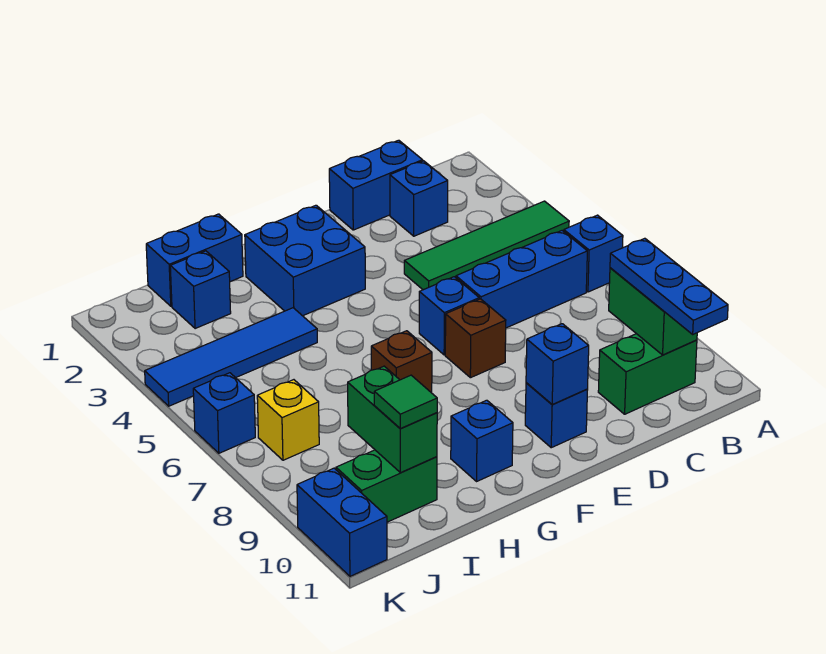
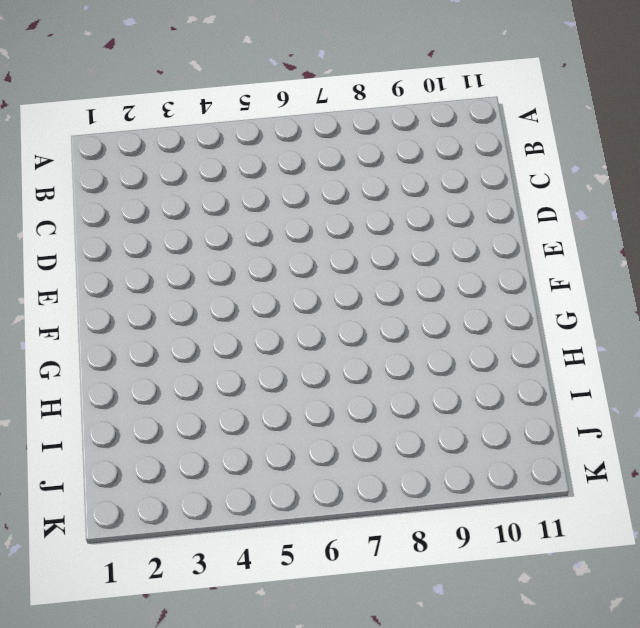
none -> green tile A4:D4 level 1
none -> blue brick A6 level 1
none -> blue brick B6:D6 level 1

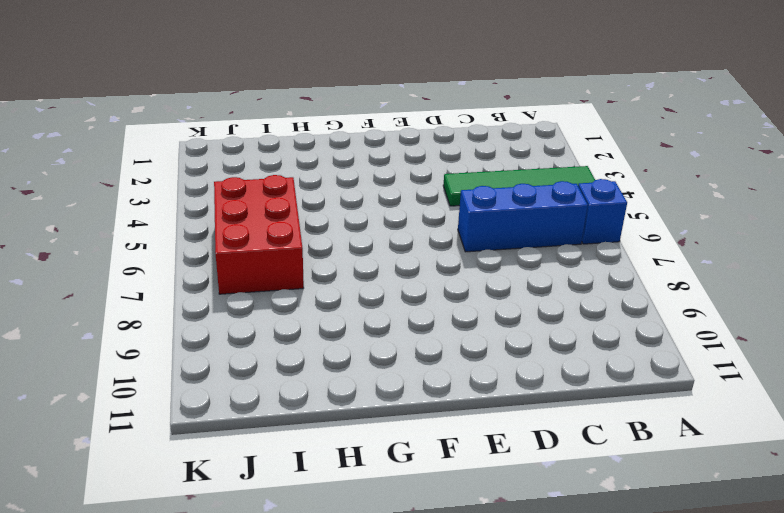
red brick I5:J7 level 1 -> yellow brick J7 level 1
none -> green brick B10:C10 level 1
none -> blue brick C1:D1 level 1
none -> blue brick C2 level 1

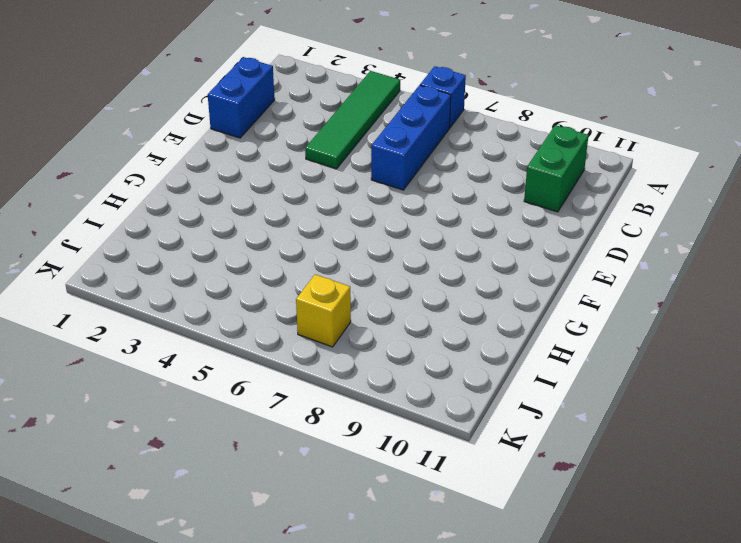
none -> blue brick C2 level 1
none -> blue brick E6 level 1
none -> brown brick E7 level 1

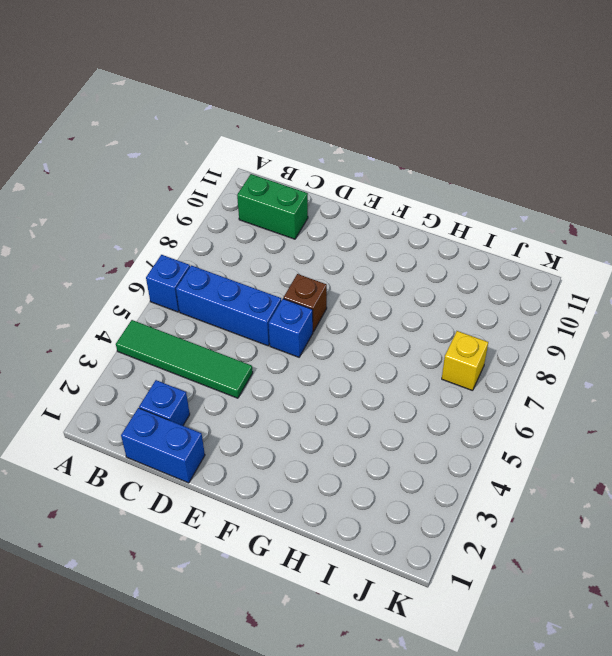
none -> blue brick E10 level 1
none -> blue brick F2:G3 level 1
none -> brown brick G7 level 1

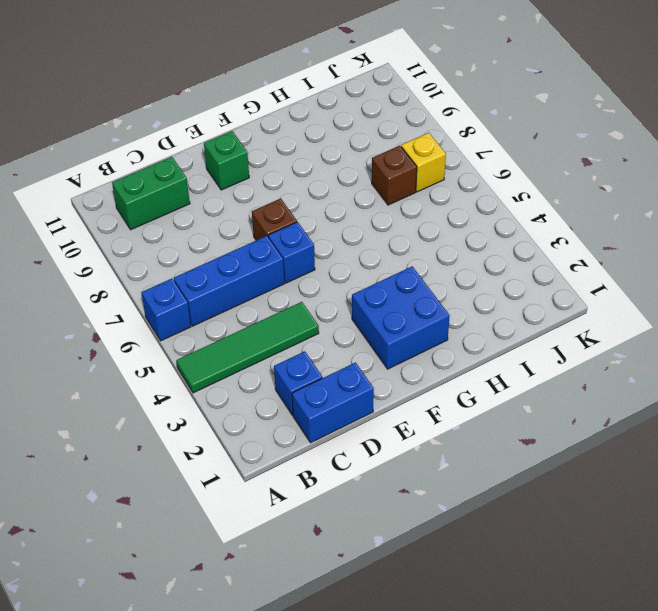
green brick E10 level 1 -> blue brick E10 level 1
brown brick I7 level 1 -> brown brick G7 level 1
none -> blue brick G10 level 1
none -> blue brick H1:I1 level 1
none -> blue tile H4:K4 level 1

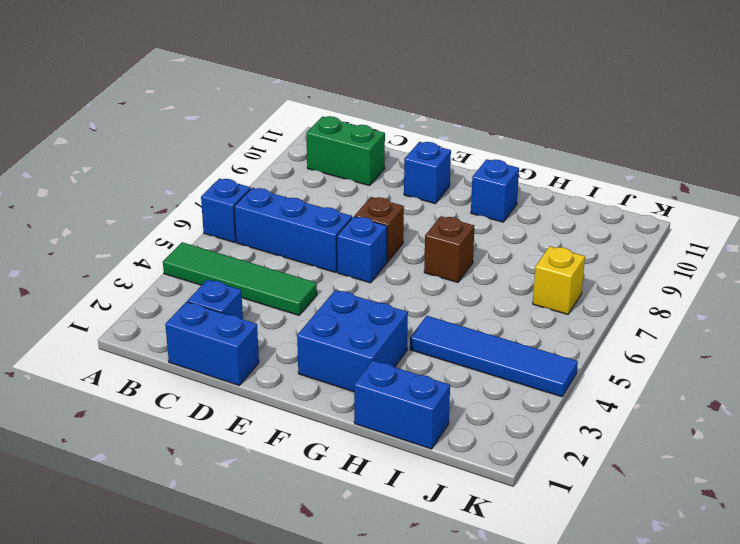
none -> blue brick I2 level 1
none -> green brick I10:J10 level 1
none -> blue brick K6 level 1

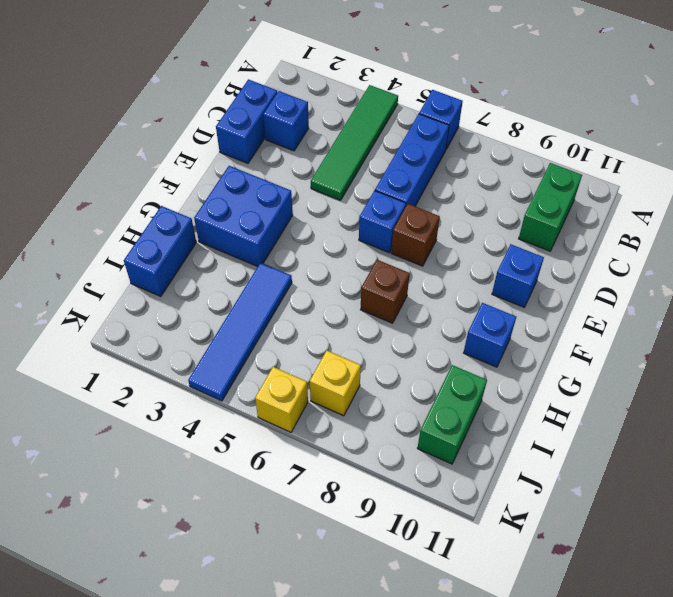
yellow brick K6 level 1 -> blue brick K6 level 1
none -> blue brick I2 level 1
none -> blue brick K10:K11 level 1
none -> green brick B9:B10 level 2

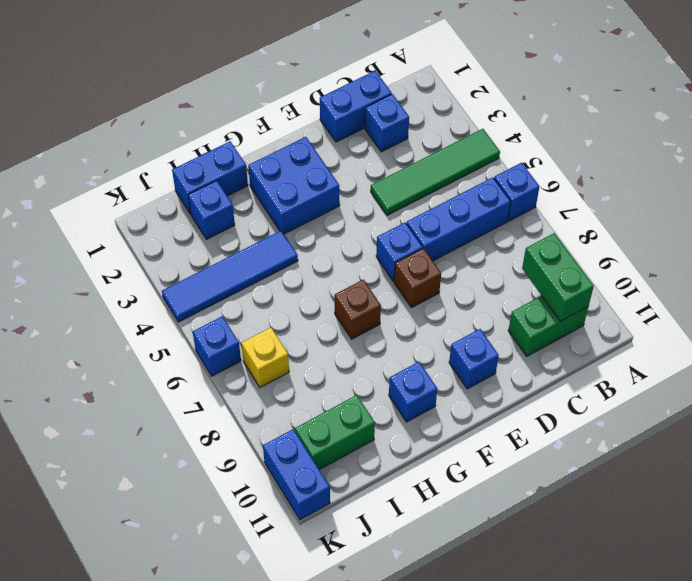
none -> blue brick E10 level 2
none -> green brick I9:I10 level 2
none -> blue plate B9:B11 level 3

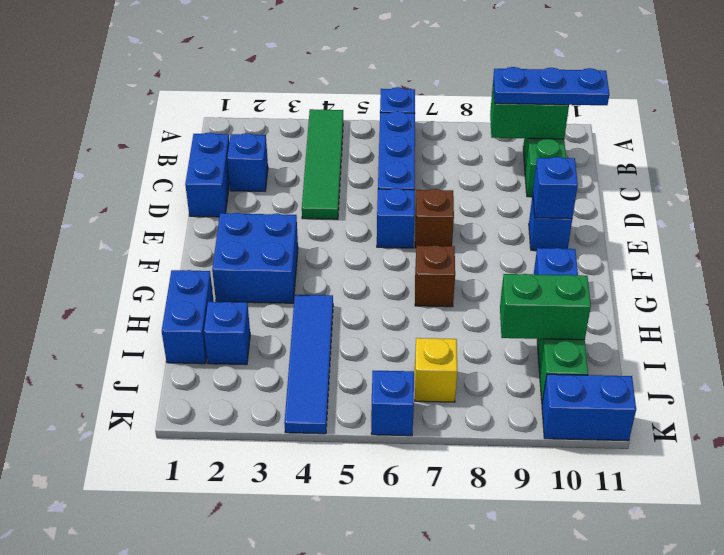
none -> green tile I10 level 3

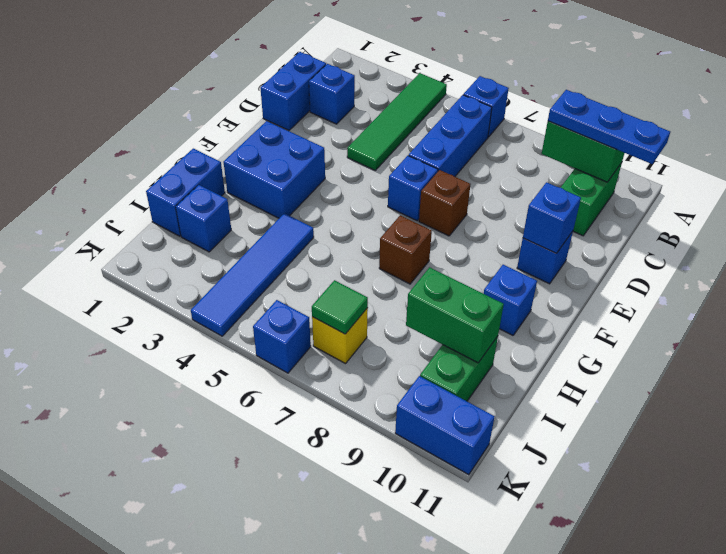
green tile J7 level 2 -> green tile I10 level 3

